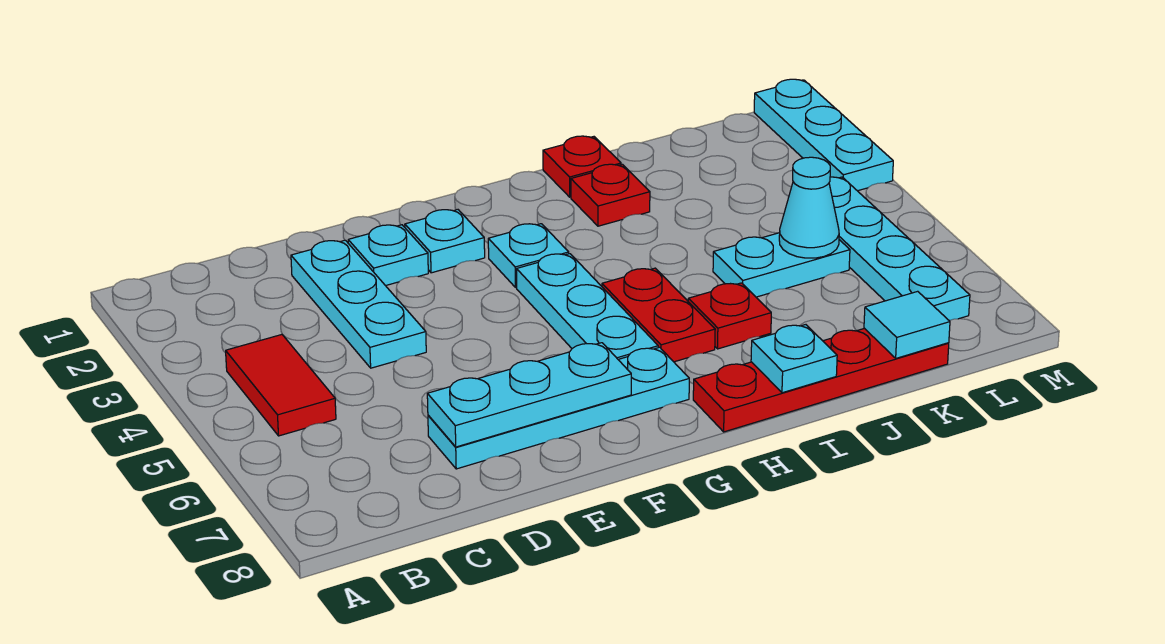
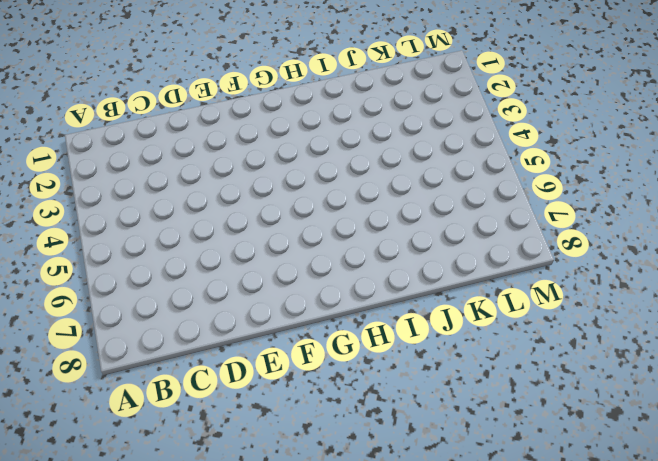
none -> red tile B4:B5 level 1
none -> cyan plate D2:D4 level 1
none -> cyan plate D7:G7 level 1

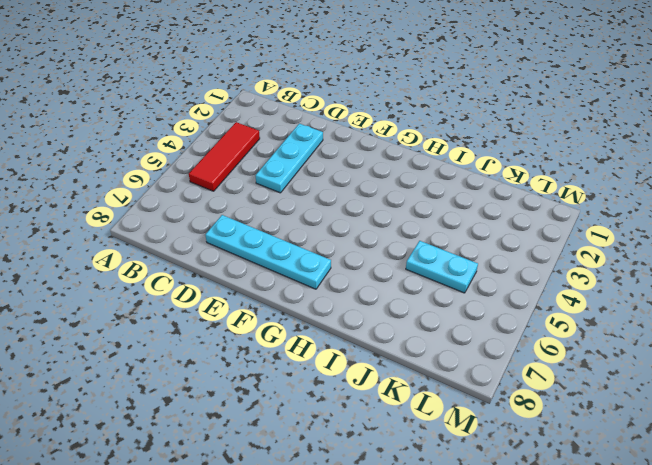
red tile B3:B5 level 1 -> red tile B4:B5 level 1
none -> cyan plate E2 level 1
none -> cyan plate F2 level 1
none -> cyan plate G3 level 1

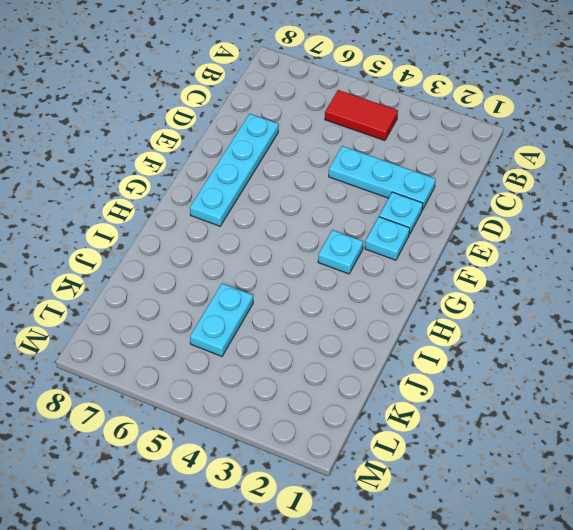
none -> cyan plate G4:G6 level 1
none -> red plate H5:H6 level 1
none -> red plate H8:K8 level 1

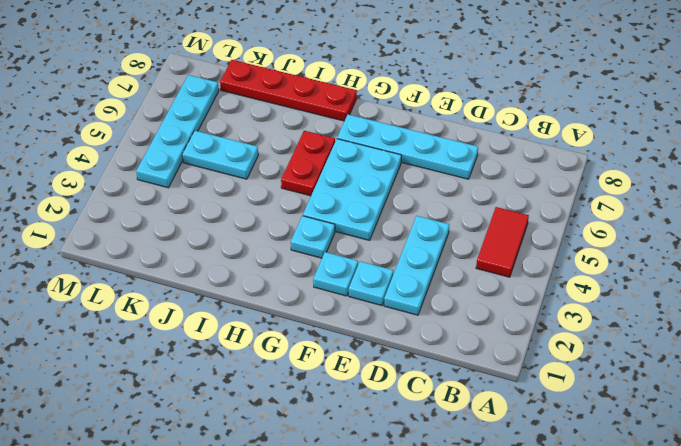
cyan plate F4:G6 level 1 -> cyan plate G4:G6 level 1
none -> red plate I1 level 1
none -> red plate I2 level 1
none -> red plate I6 level 1

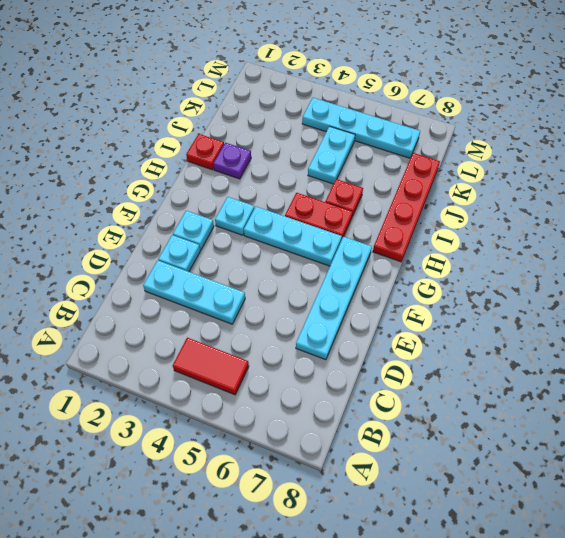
purple plate I2 level 1 -> red plate I2 level 1
none -> cyan plate M1:M3 level 1
none -> cyan plate D7:F7 level 2
none -> cyan plate I8 level 2

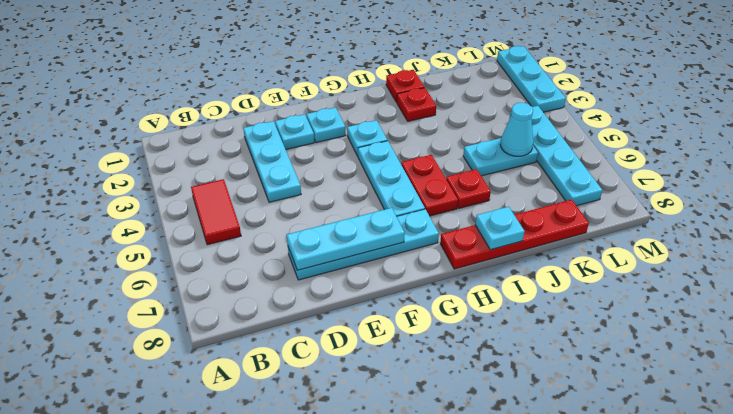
none -> cyan tile K8 level 2

